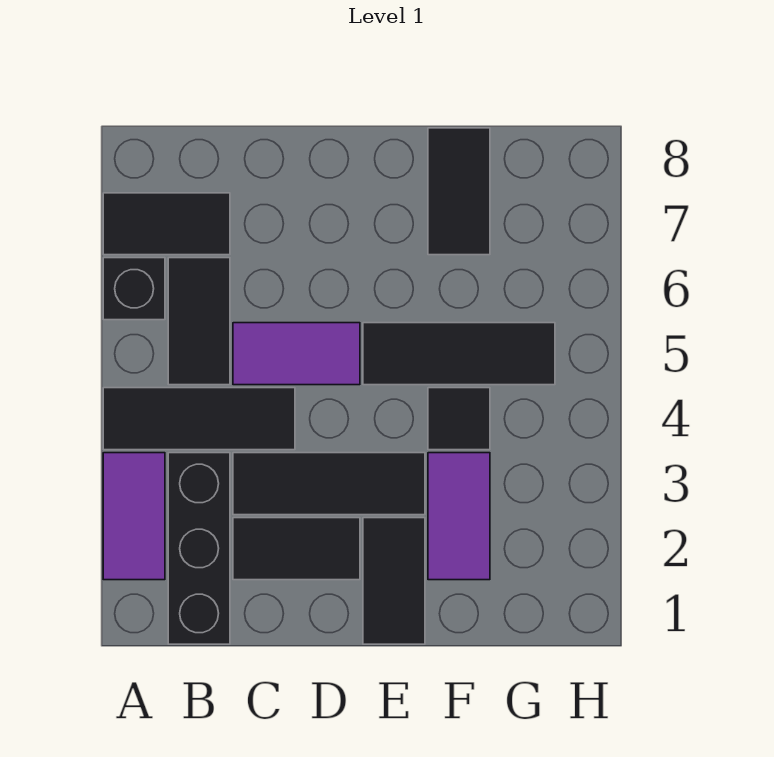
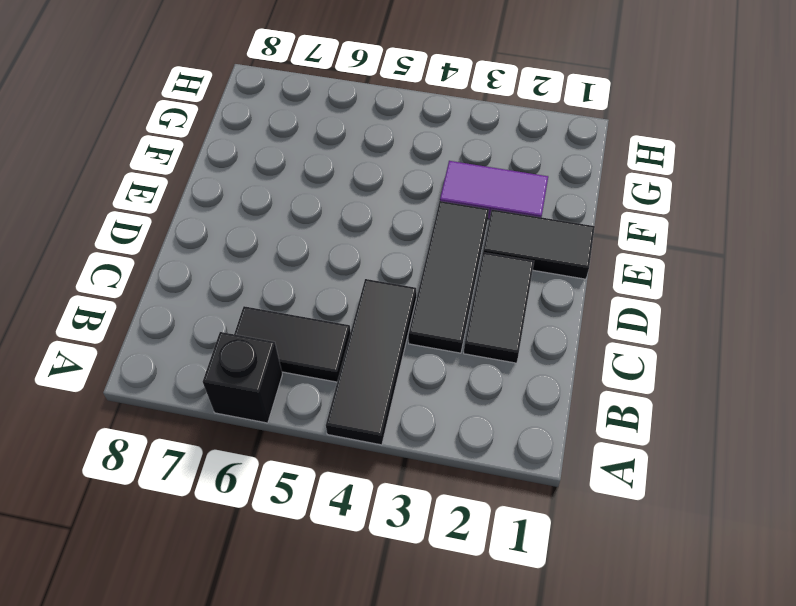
none -> purple tile A2:A3 level 1
none -> black tile A7:B7 level 1
none -> black brick B1:B3 level 1

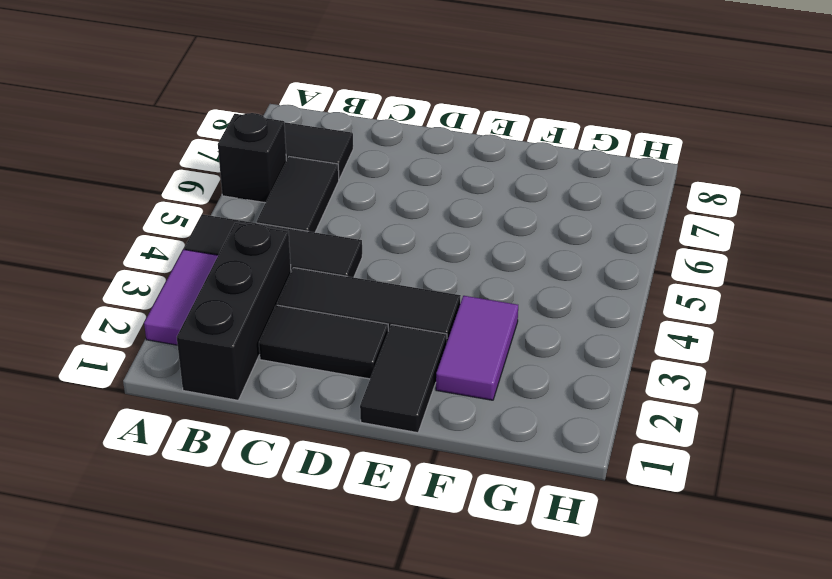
none -> purple tile C5:D5 level 1
none -> black tile E5:G5 level 1
none -> black tile F4 level 1

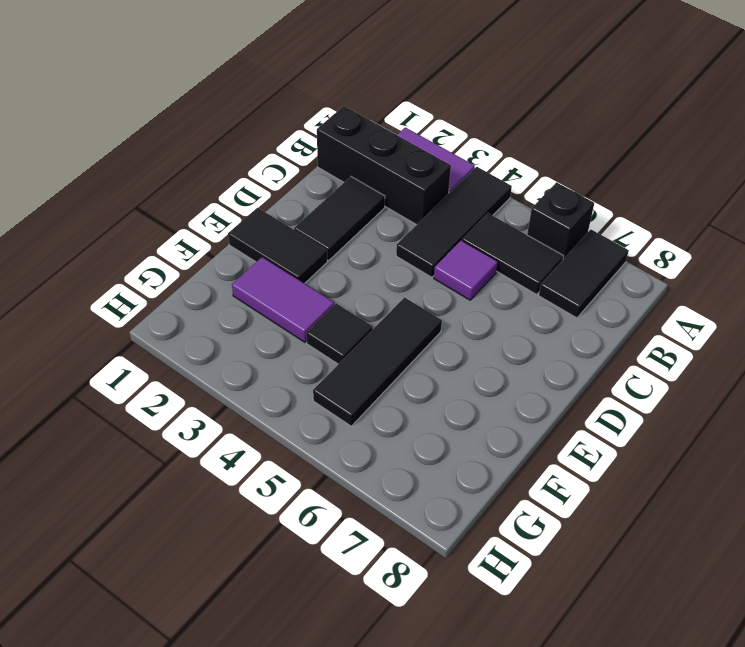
purple tile C5 level 1 -> purple tile C5:D5 level 1
none -> black tile C3:E3 level 1
none -> black tile F7:F8 level 1

